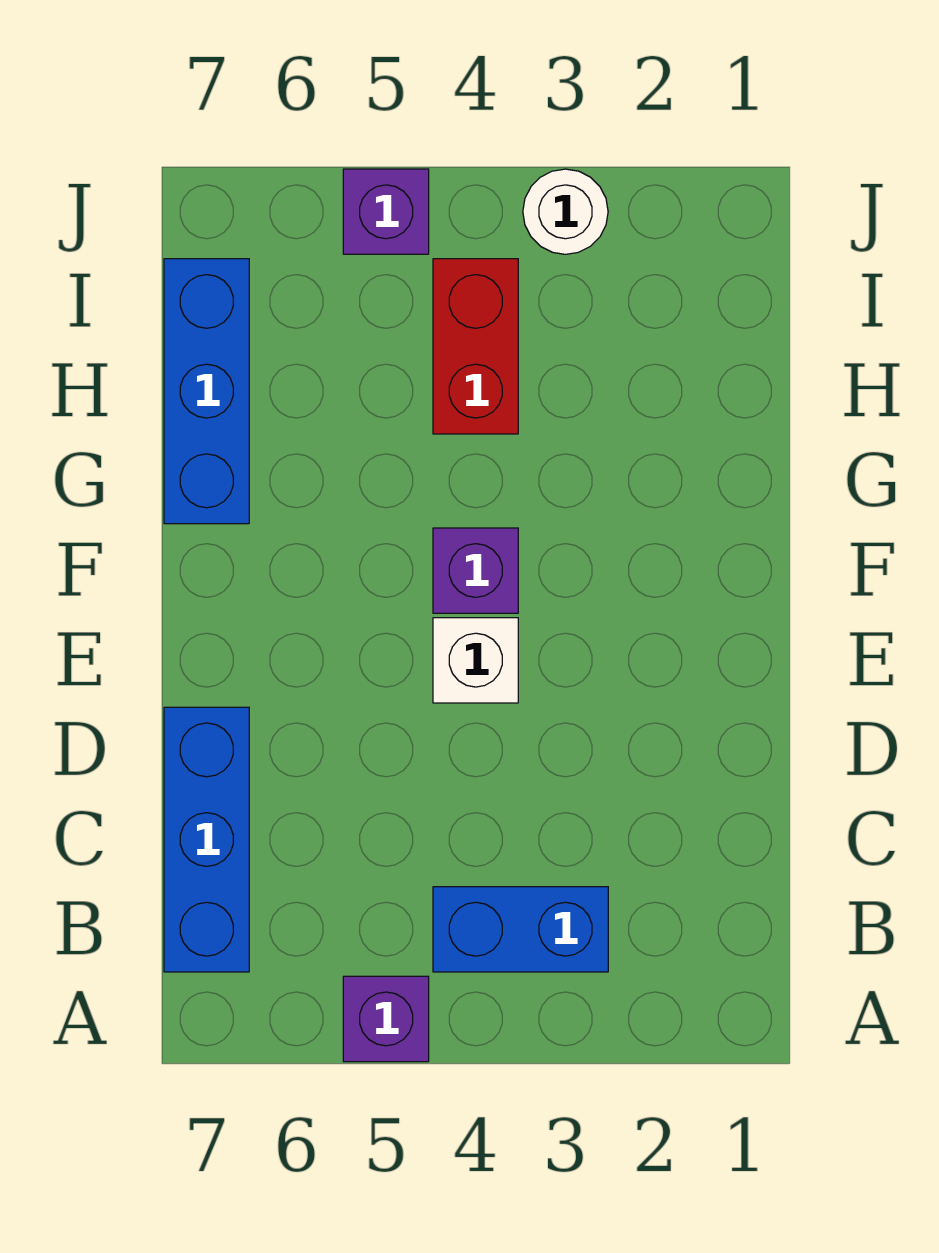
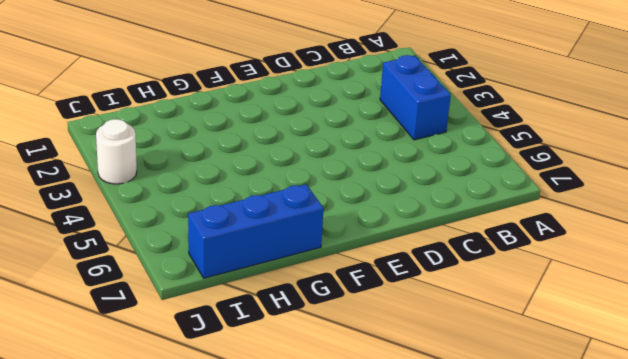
none -> purple brick A5 level 1
none -> blue brick B7:D7 level 1

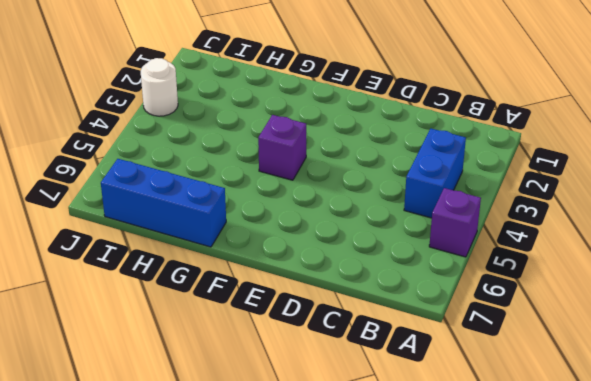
none -> blue brick B7:D7 level 1
none -> white brick E4 level 1

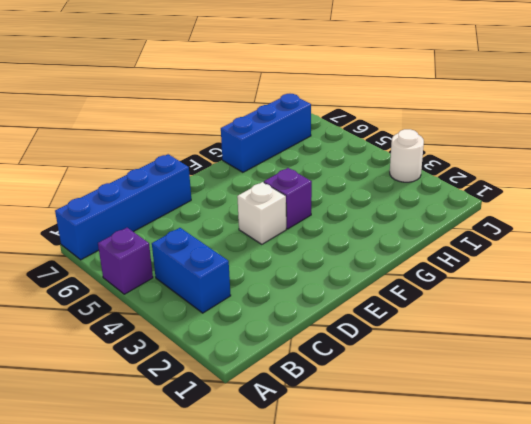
blue brick A7:D7 level 1 -> blue brick B7:D7 level 1
none -> red brick H4:I4 level 1
none -> purple brick J5 level 1

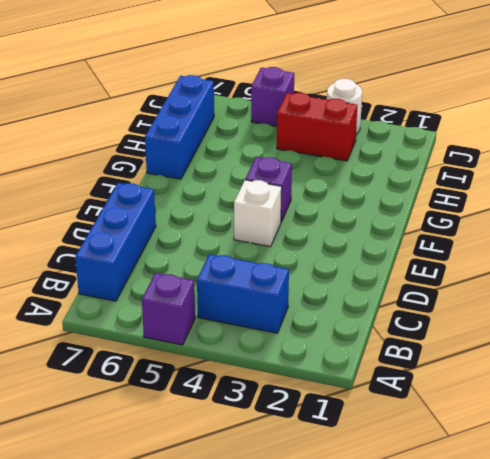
red brick I3:I4 level 1 -> red brick H4:I4 level 1

